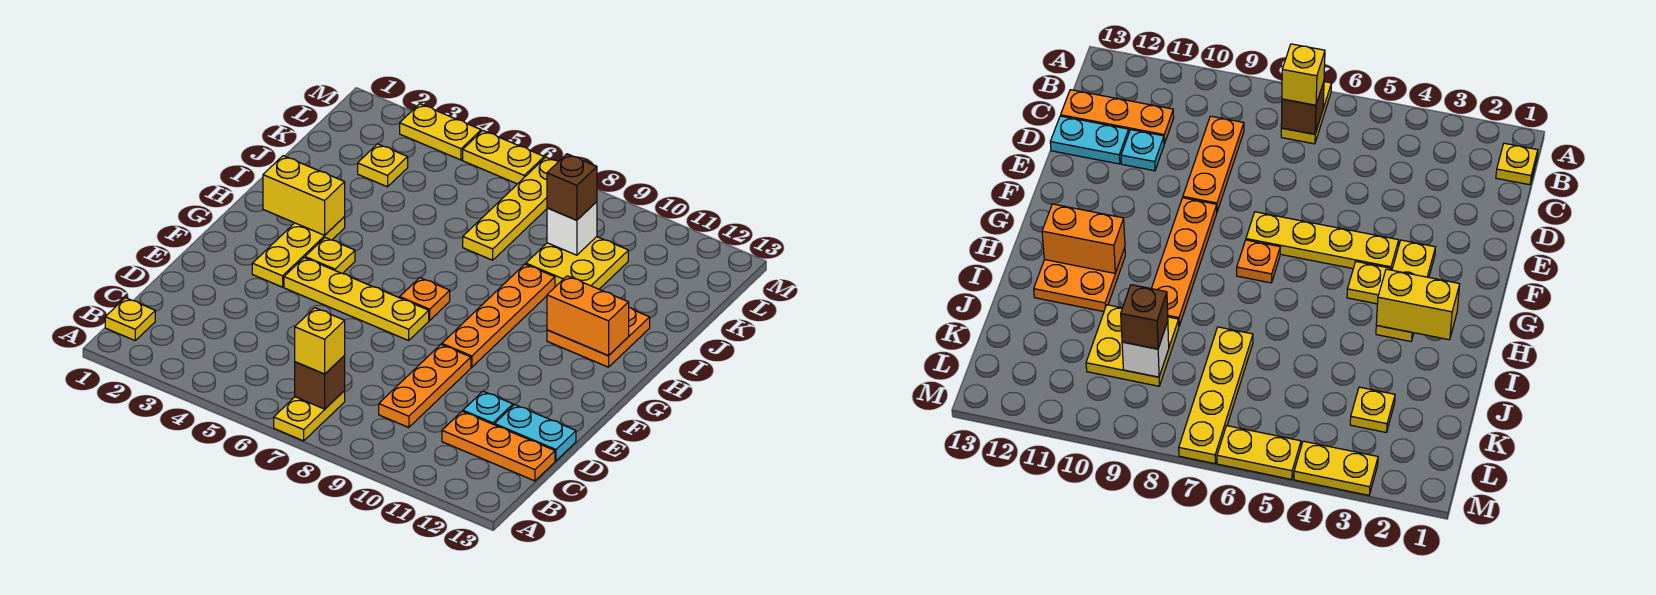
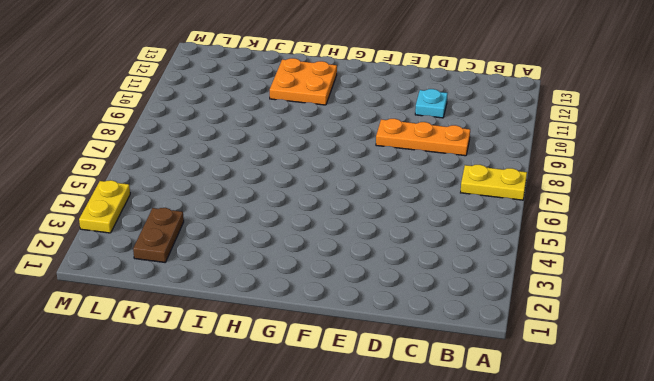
brown plate K2:K3 level 1 -> yellow plate K3 level 1
none -> yellow plate B1 level 1
none -> orange plate C11:C13 level 1
none -> cyan plate D12:D13 level 1

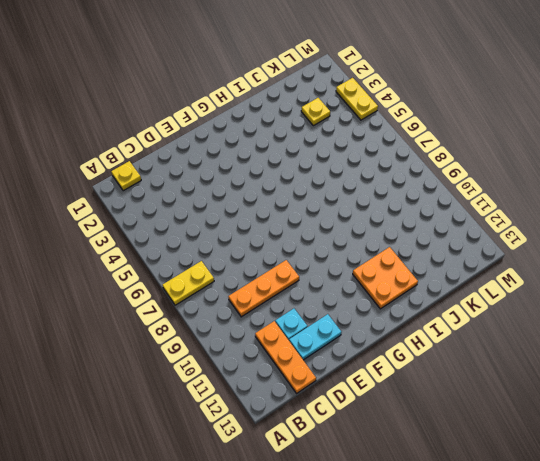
cyan plate D12:E12 level 1 -> cyan plate D12:D13 level 1
none -> yellow plate F3:H3 level 1
none -> yellow plate F4:F7 level 1
none -> orange plate F9:I9 level 1

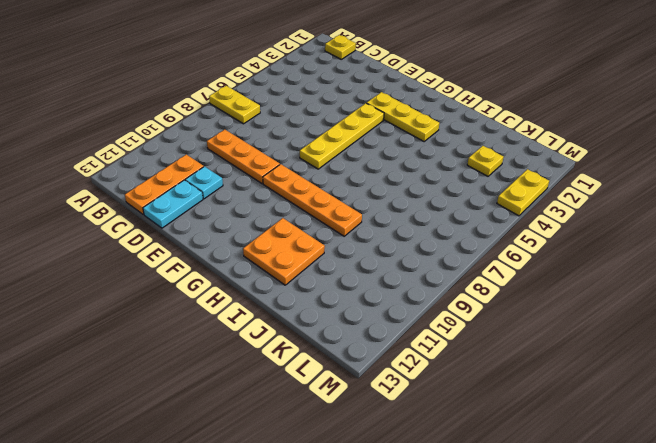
none -> yellow plate G4 level 1
none -> orange plate G7 level 1
none -> yellow plate J7:M7 level 1

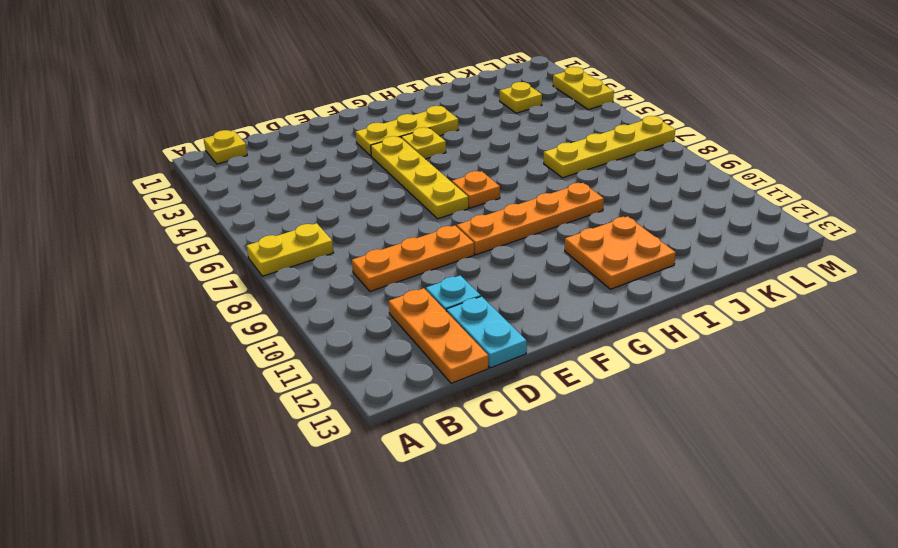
none -> yellow plate J9:K10 level 1
none -> yellow plate M5:M6 level 1
none -> brown brick B7 level 2

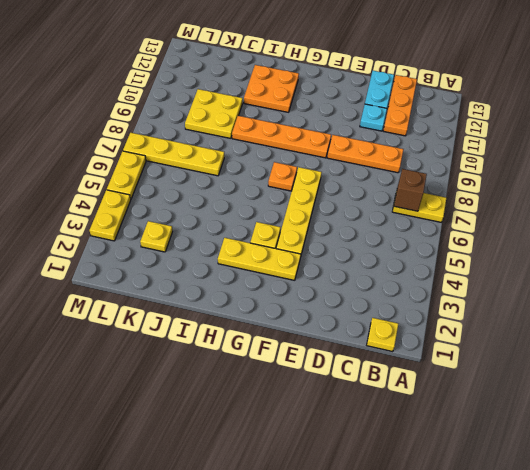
none -> yellow brick H2:H3 level 2
none -> orange brick H11:H12 level 2
none -> white brick K9 level 2

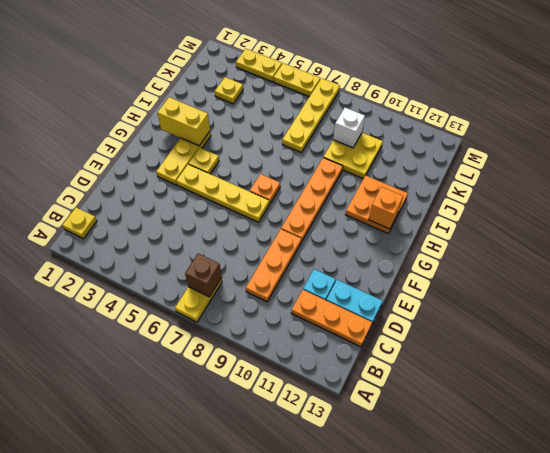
orange brick H12 level 2 -> orange brick H11:H12 level 2
none -> yellow brick B7 level 3
none -> brown brick K9 level 3

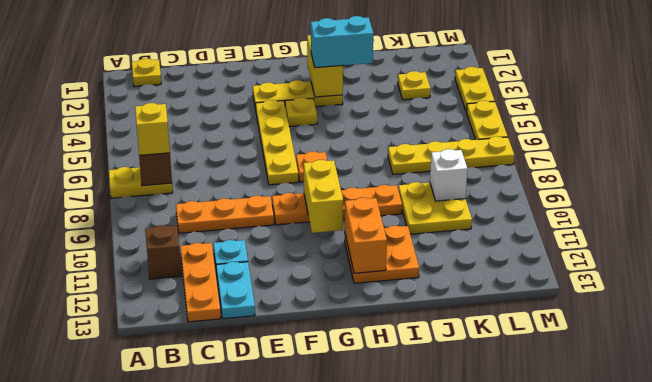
brown brick B11 level 1 -> brown brick K9 level 3
yellow brick G9:G10 level 2 -> none
cyan brick H3:I3 level 3 -> none

